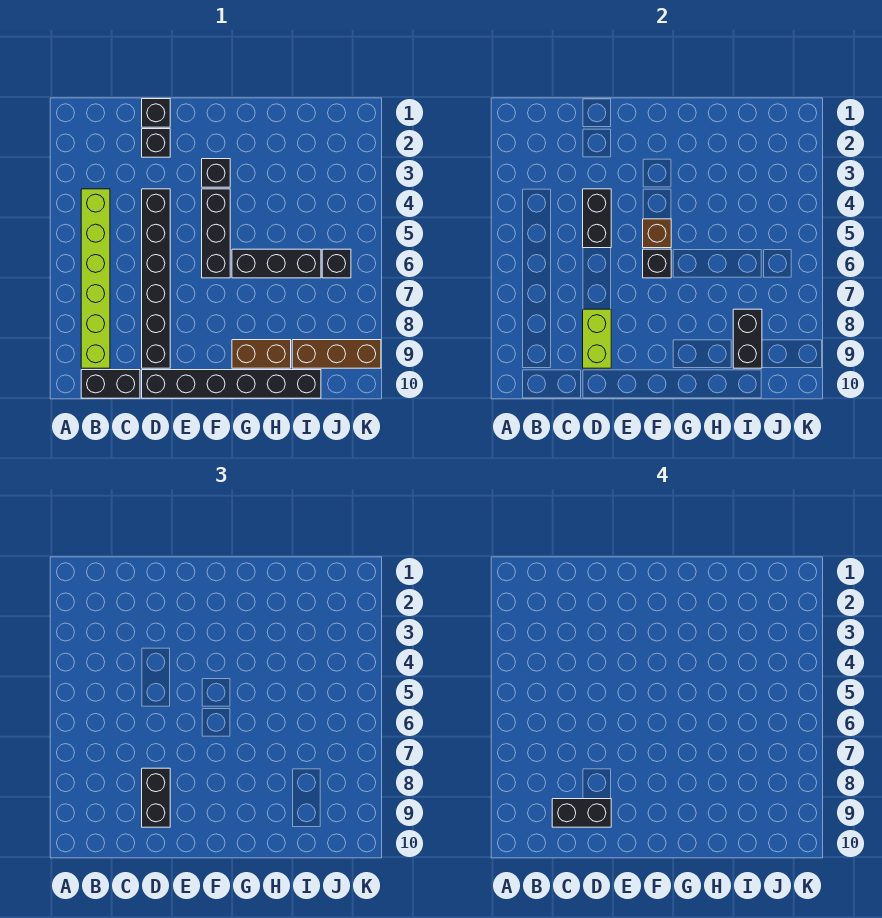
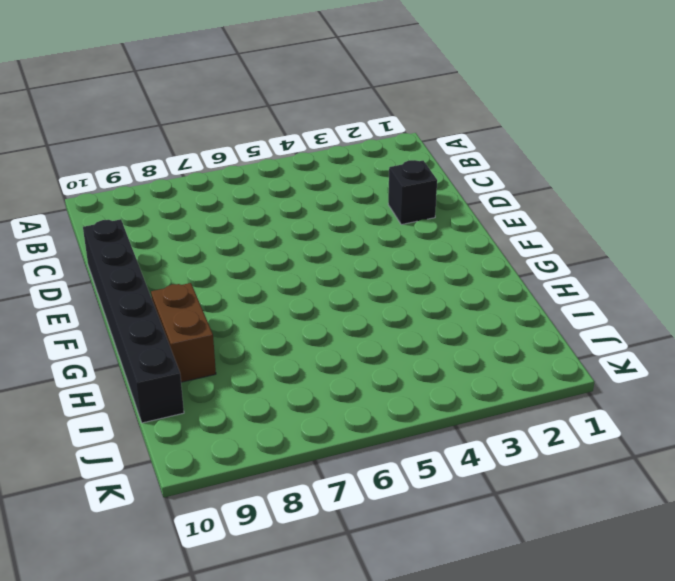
none -> lime brick B4:B9 level 1
none -> black brick B10:C10 level 1
none -> black brick D1 level 1

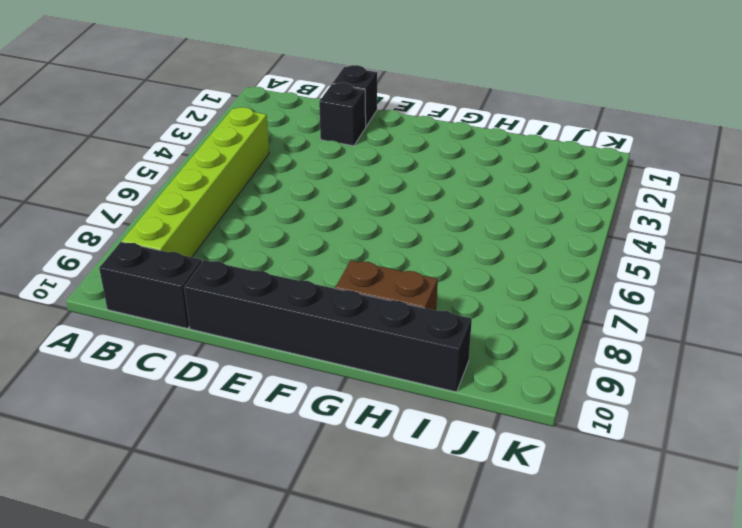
none -> black brick D4:D9 level 1
none -> black brick F3 level 1
none -> black brick F4:F6 level 1

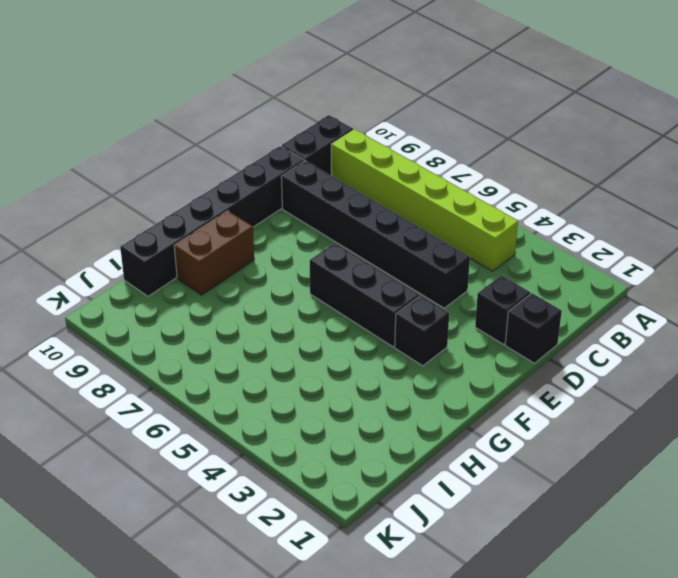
none -> black brick G6:I6 level 1
none -> brown brick I9:K9 level 1
none -> black brick J6 level 1

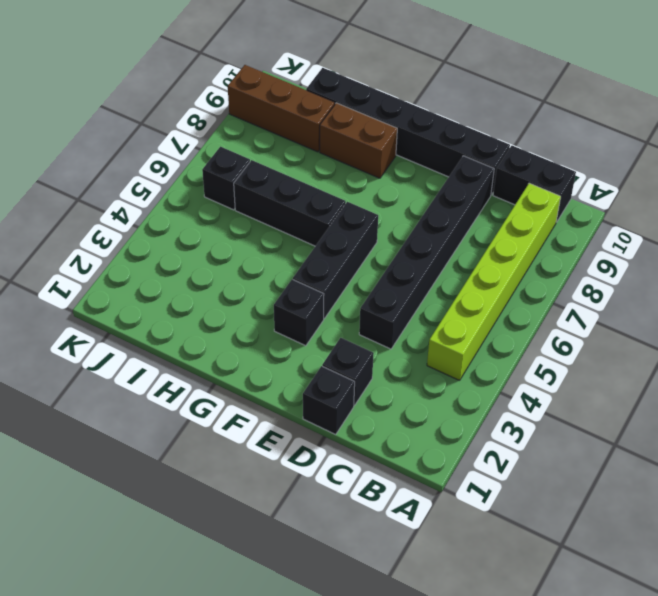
none -> black brick D4:D5 level 2
none -> lime brick D8:D9 level 2
none -> brown brick F5 level 2

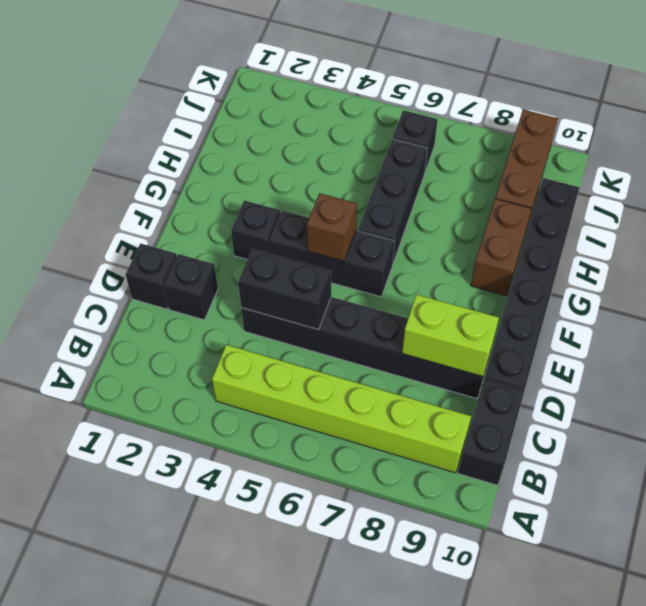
none -> black brick F6 level 2
none -> black brick I8:I9 level 2
none -> black brick D8:D9 level 3

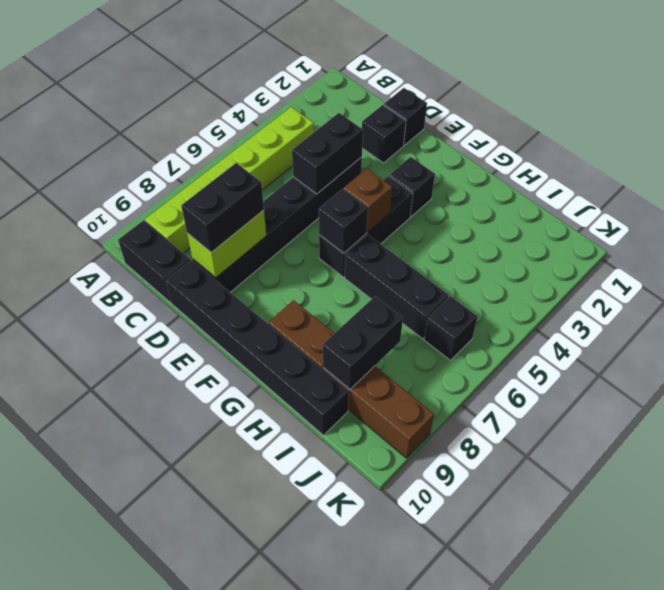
none -> black brick C9:D9 level 4

